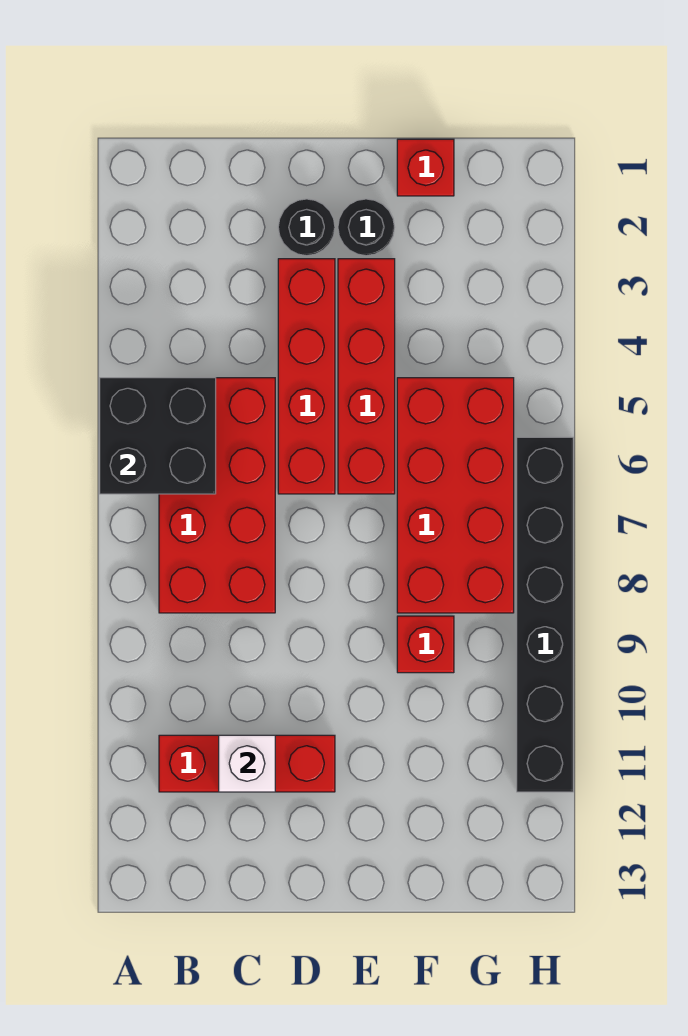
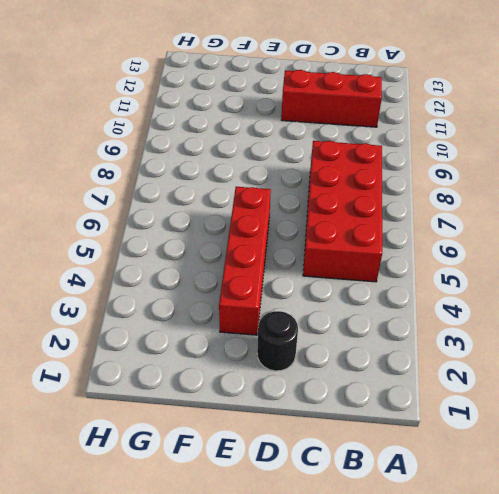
none -> red brick D3:D6 level 1
none -> black round brick E2 level 1
none -> red brick F1 level 1

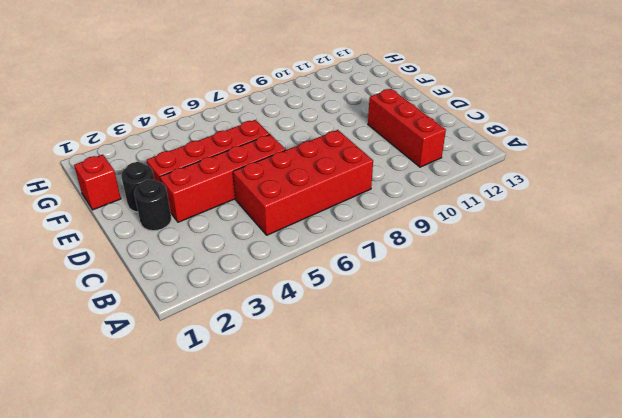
none -> red brick F5:G8 level 1
none -> red brick F9 level 1
none -> black brick H6:H11 level 1

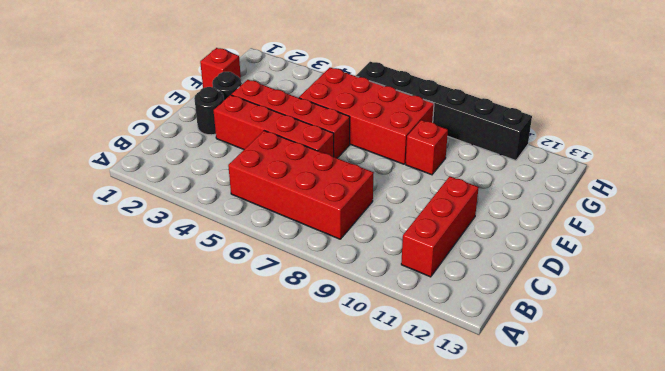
none -> black brick A5:B6 level 2
none -> white brick C11 level 2

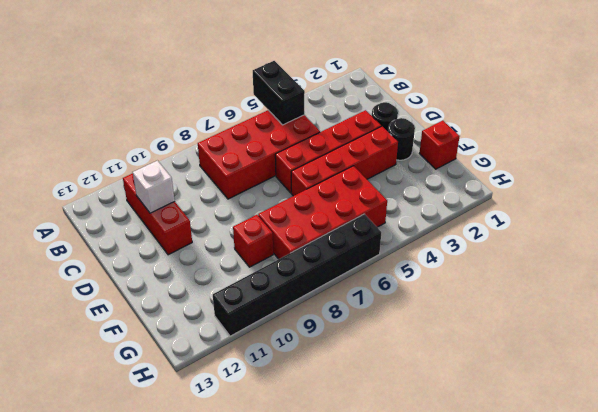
black brick A5:B5 level 2 -> black brick A5:B6 level 2

